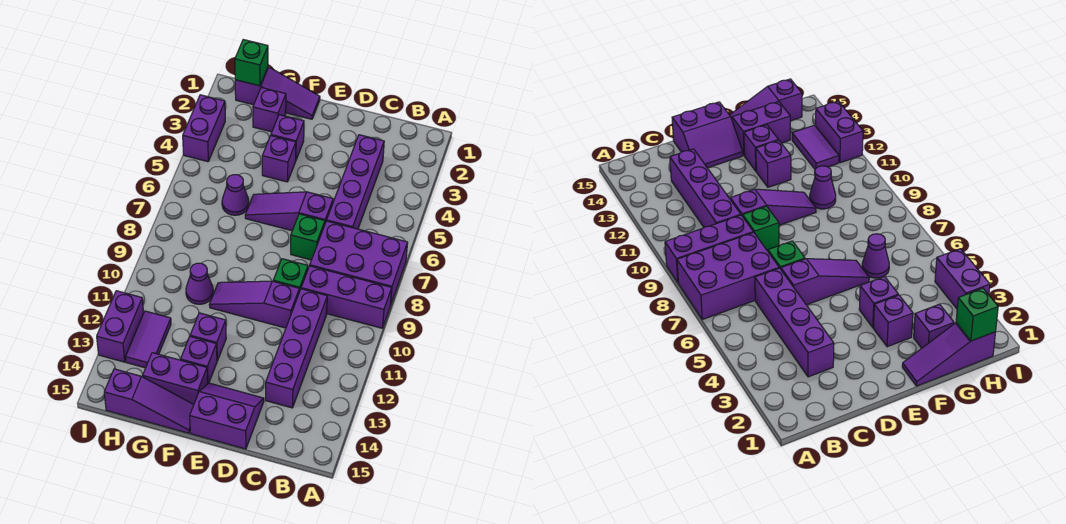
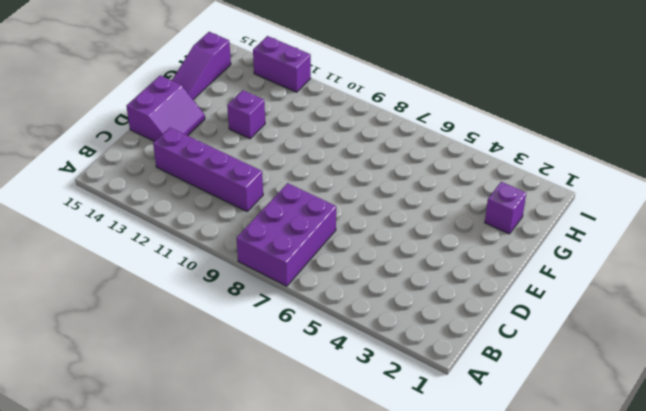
none -> purple brick A9:C9 level 1
none -> purple brick C3:C6 level 1
none -> purple slope D6:F6 level 1 top D

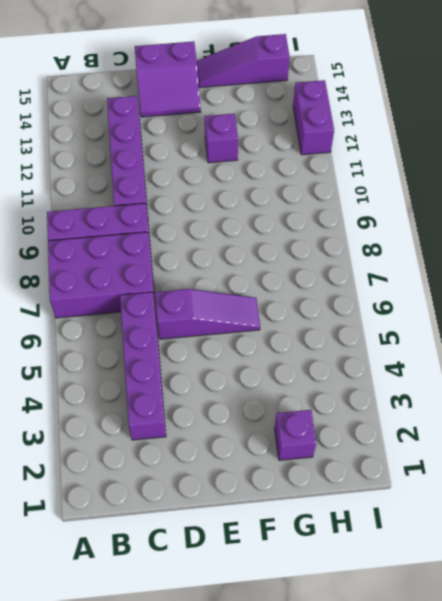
none -> green brick D7 level 1
none -> green brick D9 level 1
none -> purple slope D10:F10 level 1 top D

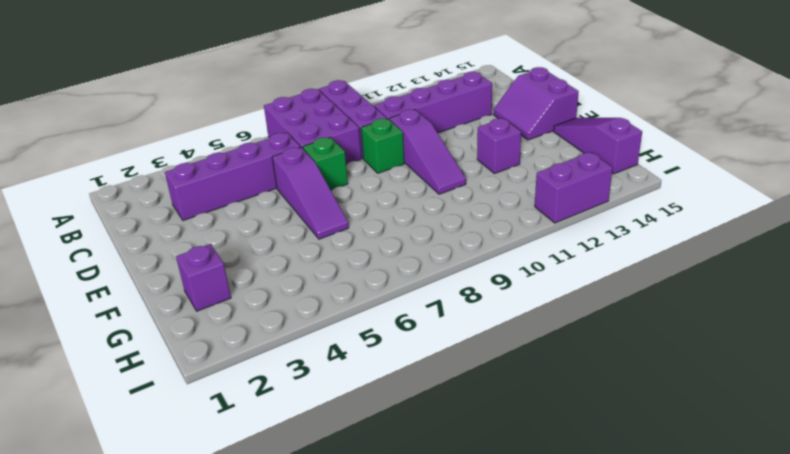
none -> purple slope F1:H1 level 1 top H
none -> purple brick F3 level 1
none -> purple brick F4 level 1

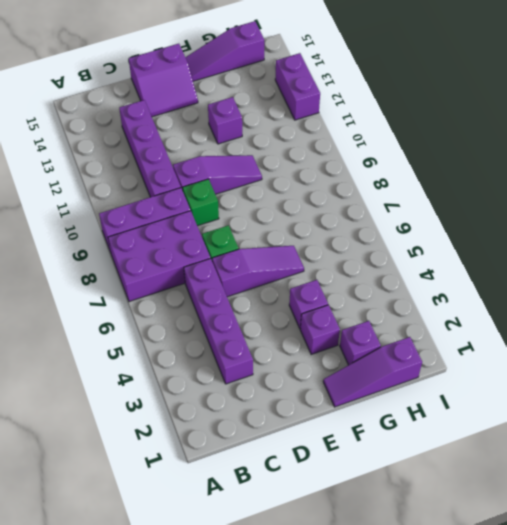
none -> purple brick F13 level 1
none -> purple brick F14:G14 level 1
none -> purple cone G6 level 1

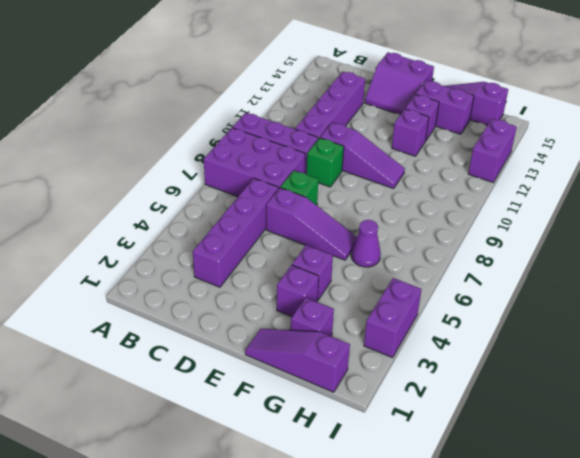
none -> purple cone G10 level 1
none -> purple tile H12:H13 level 1
none -> green brick H1 level 2

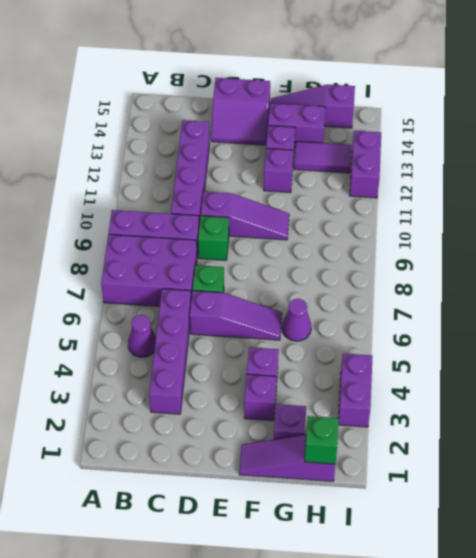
purple cone B5 level 1 -> purple cone G10 level 1
purple tile G13:H13 level 1 -> purple tile H12:H13 level 1

